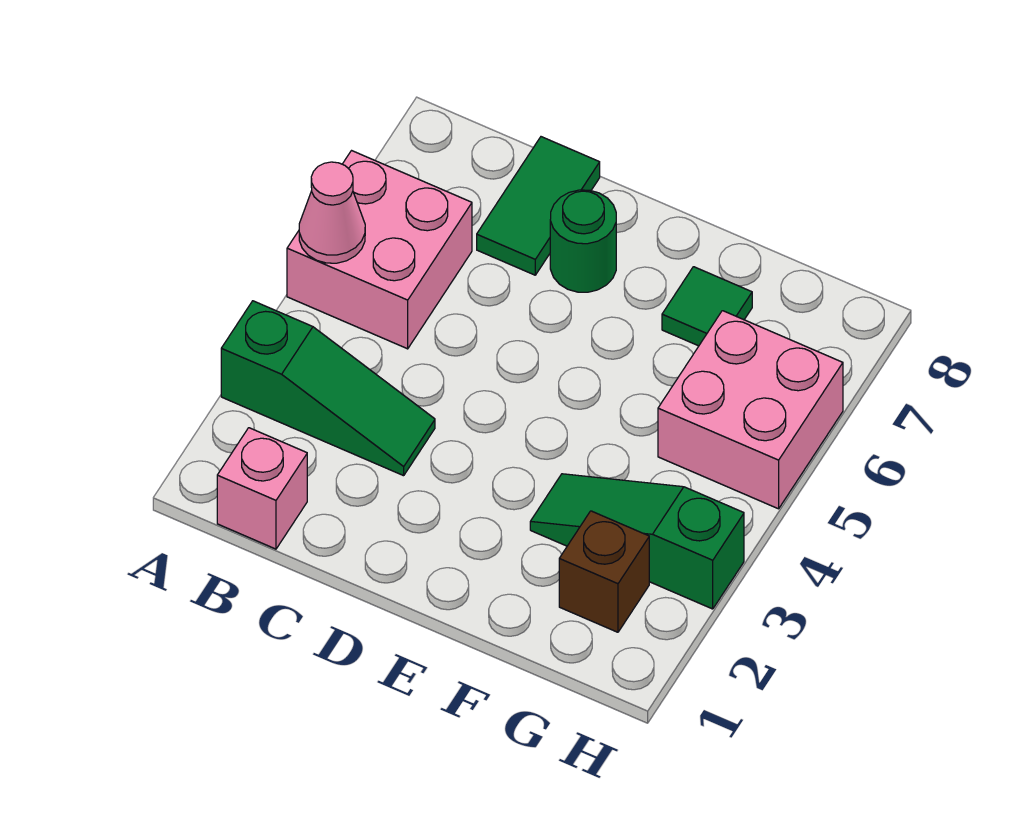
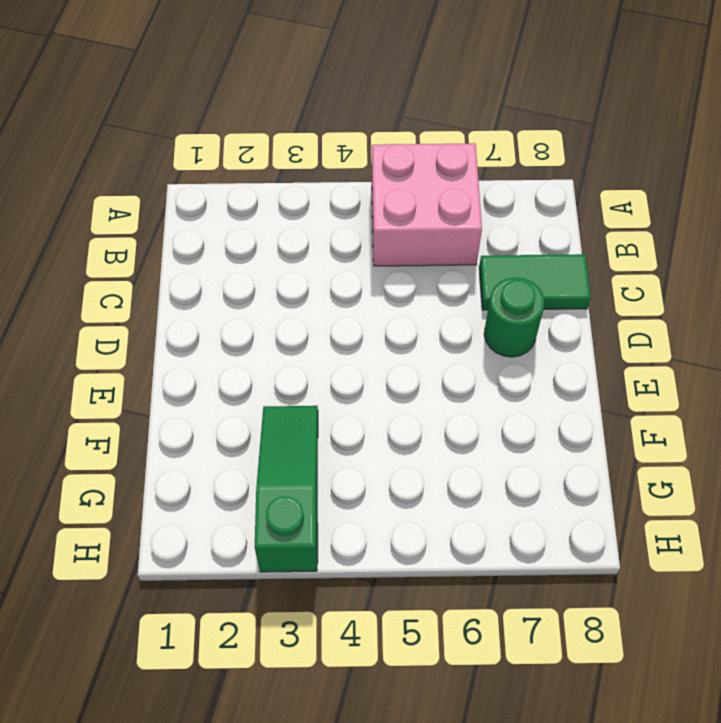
none -> green slope A3:C3 level 1 top A
none -> pink brick B1 level 1

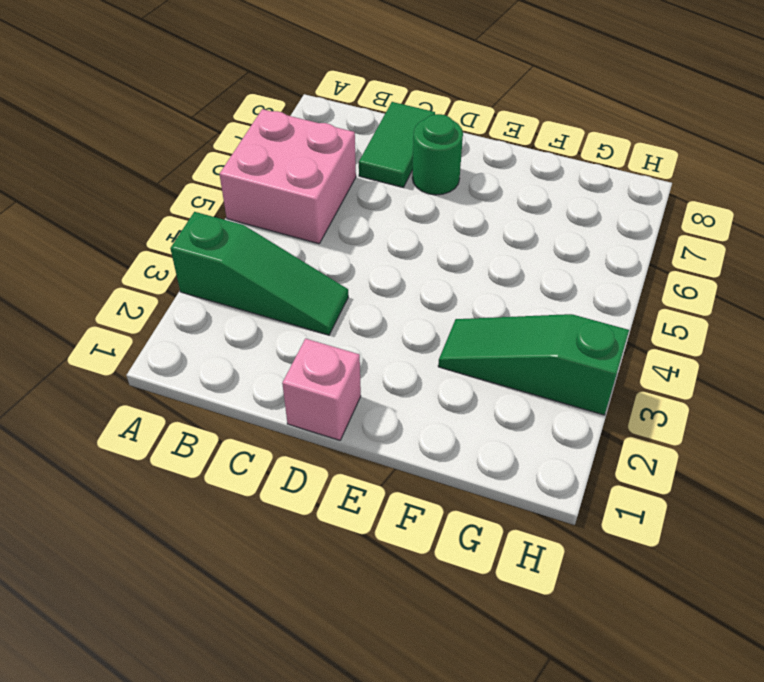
pink brick D1 level 1 -> pink brick B1 level 1
none -> green tile F7 level 1
none -> brown brick G2 level 1

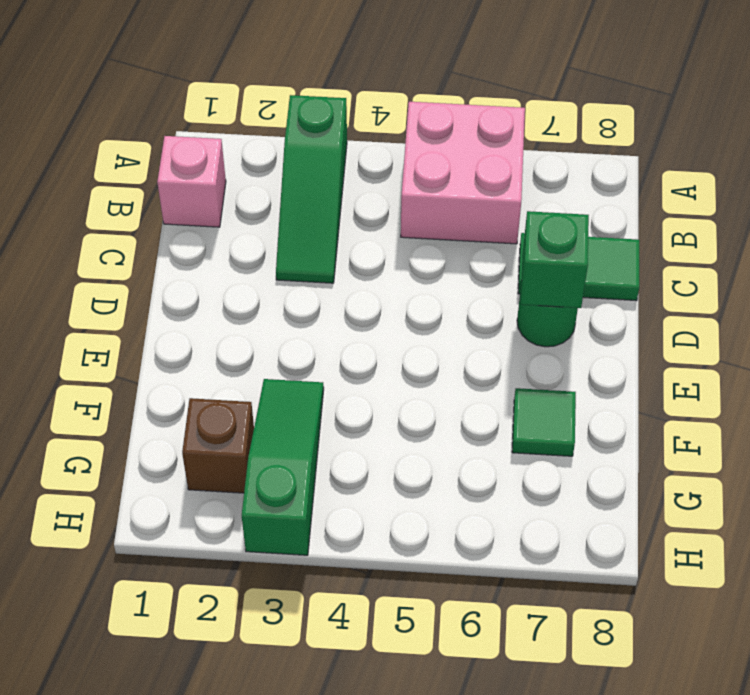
green brick D7 level 2 -> none
none -> pink brick G5:H6 level 1
none -> pink cone A5 level 2

